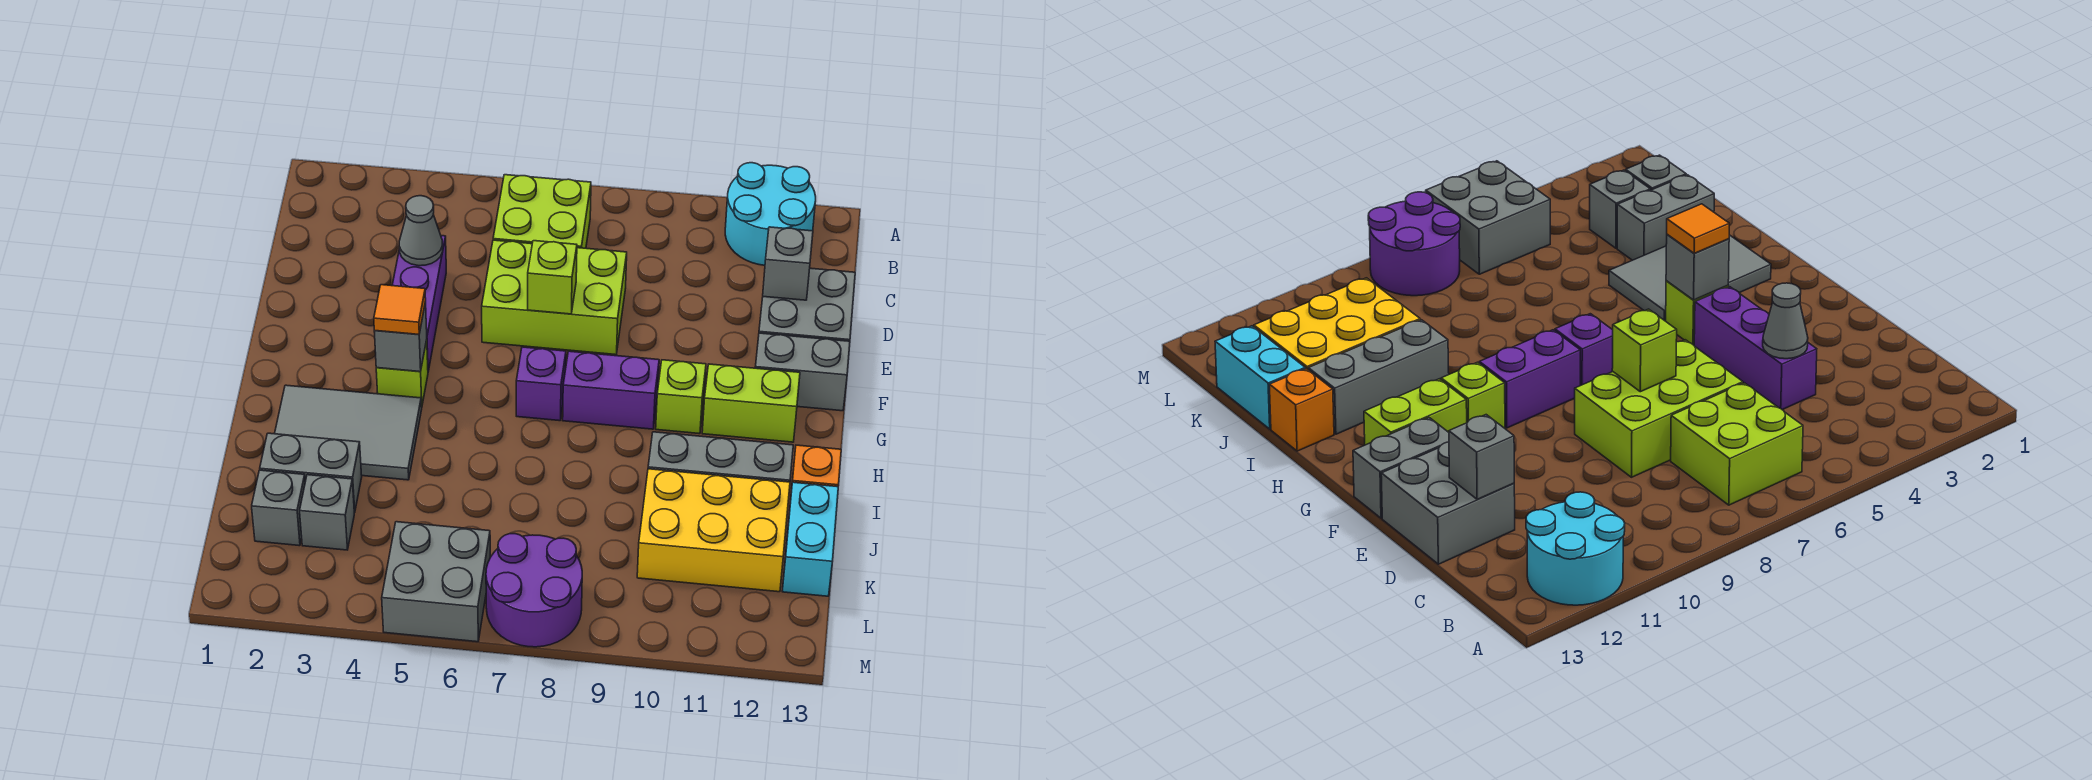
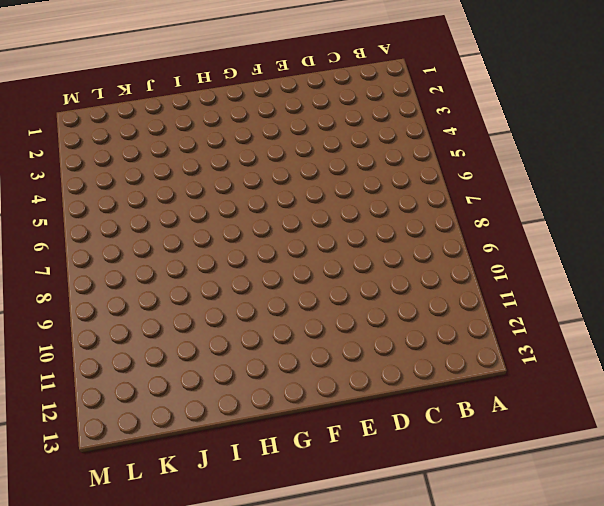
none -> cyan round brick A11:B12 level 1
none -> lime brick B6:C7 level 1
none -> purple brick D4:F4 level 1

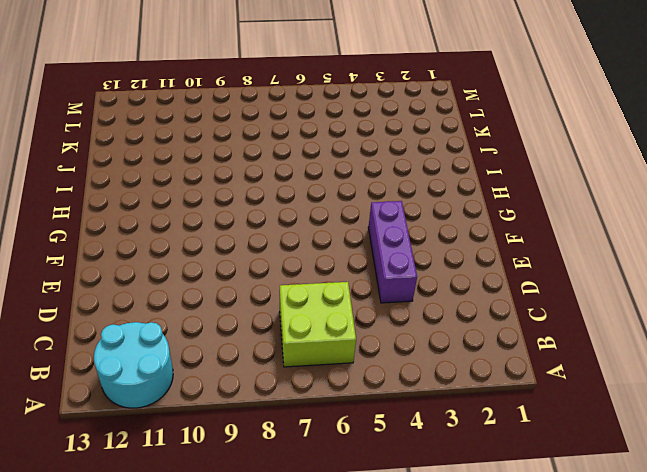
none -> lime brick D6:E8 level 1
none -> grey brick D12:E13 level 1
none -> grey brick F12:F13 level 1

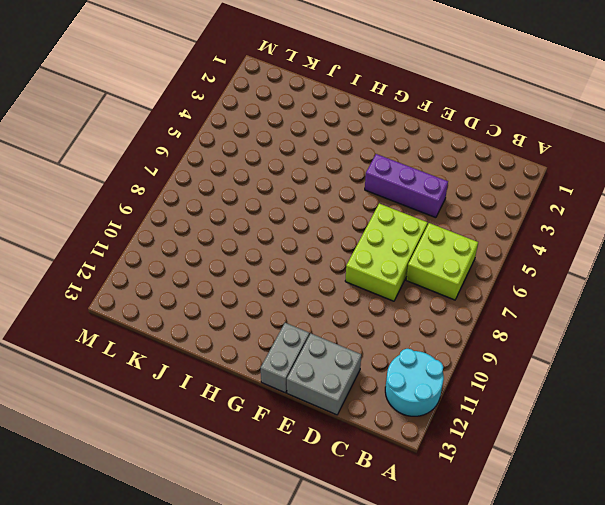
none -> lime brick G4 level 1
none -> purple brick G7 level 1
none -> purple brick G8:G9 level 1

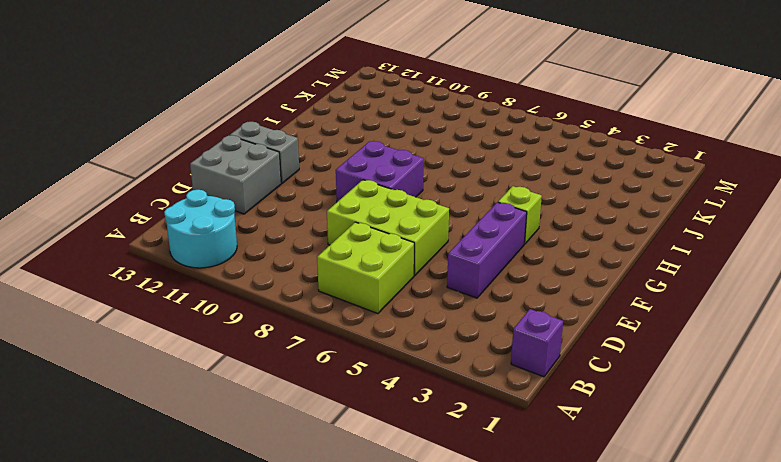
purple brick B1 level 1 -> purple brick G7 level 1
purple brick F8:G9 level 1 -> purple brick G8:G9 level 1
none -> lime brick G10 level 1
none -> lime brick G11:G12 level 1
none -> grey tile H2:I4 level 1

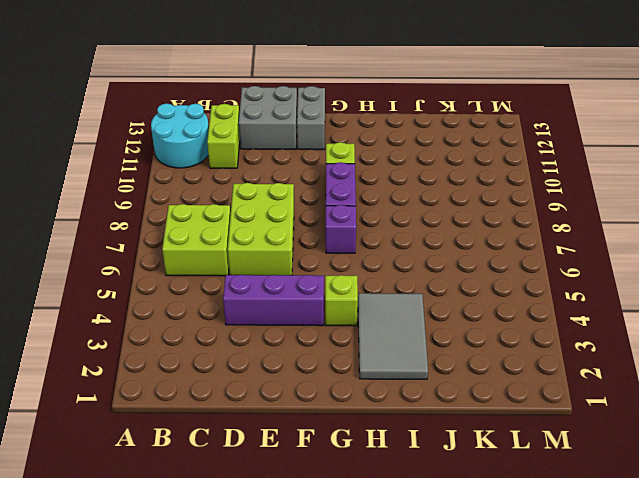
lime brick C11:C12 level 1 -> lime brick G11:G12 level 1
none -> grey brick I10:I12 level 1
none -> orange brick I13 level 1
none -> grey brick J2:J3 level 1

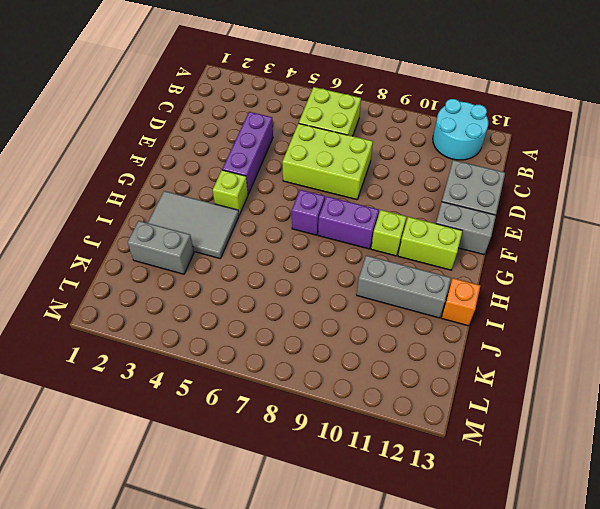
none -> yellow brick J10:K12 level 1
none -> cyan brick J13:K13 level 1
none -> grey brick K2 level 1

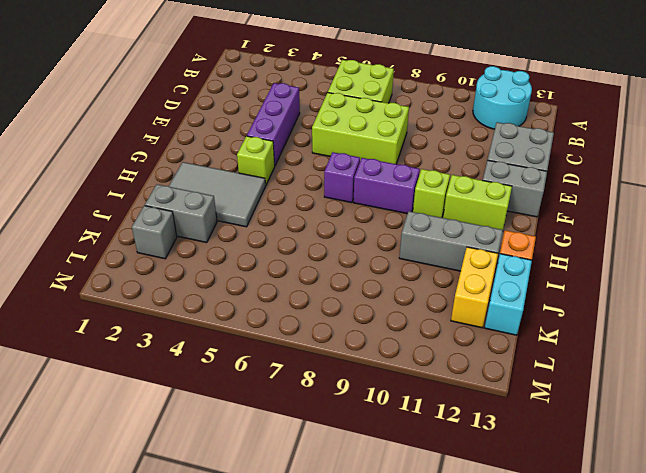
yellow brick J12:K12 level 1 -> yellow brick J10:K12 level 1
none -> grey brick K3 level 1
none -> grey brick L5:M6 level 1
none -> purple round brick L7:M8 level 1

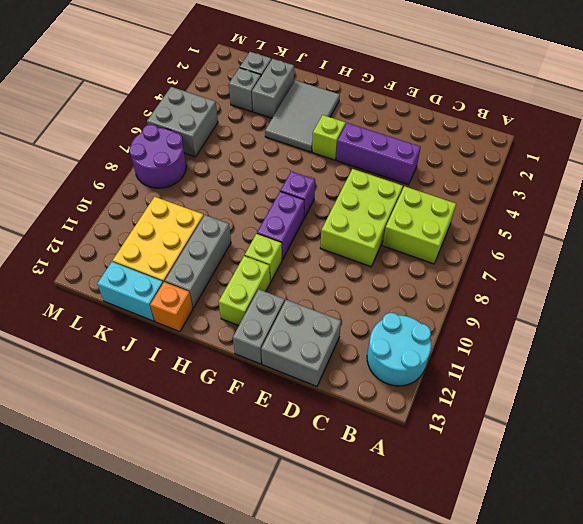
none -> grey cone D4 level 2
none -> grey brick D12 level 2
none -> lime brick E7 level 2

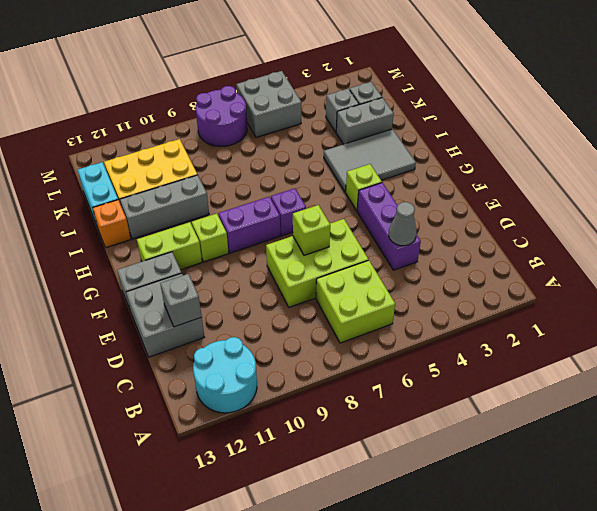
none -> grey brick G4 level 2
none -> orange tile G4 level 3

